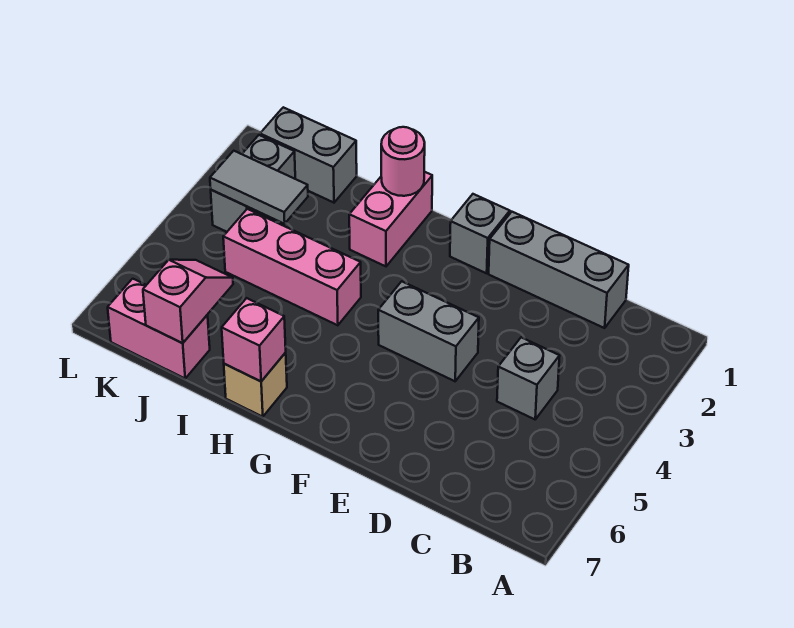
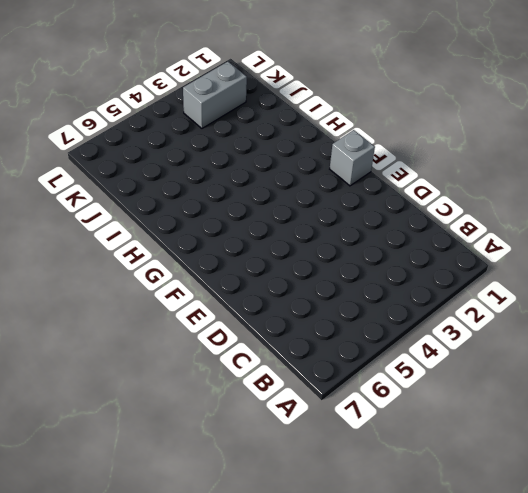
none -> grey brick C1:E1 level 1
none -> grey brick C4 level 1
none -> grey brick E4:F4 level 1

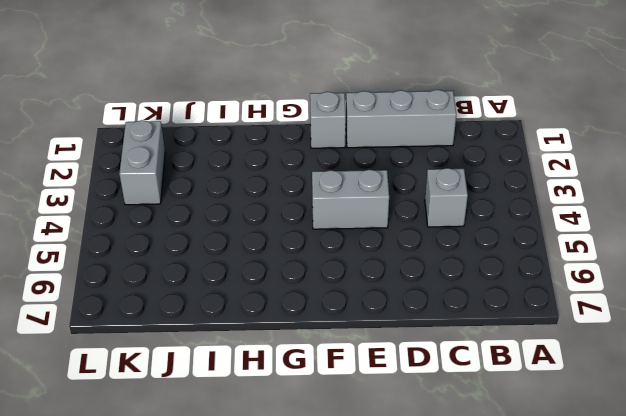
none -> pink brick H1:H2 level 1
none -> pink brick H4:J4 level 1
none -> tan brick H7 level 1

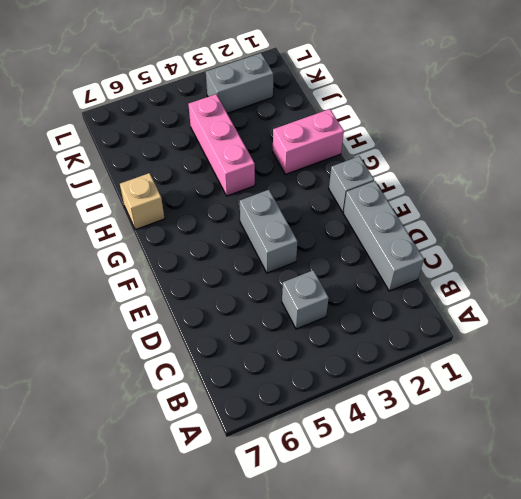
none -> grey brick J1:K1 level 1
none -> pink brick J7:K7 level 1
none -> pink round brick H1 level 2

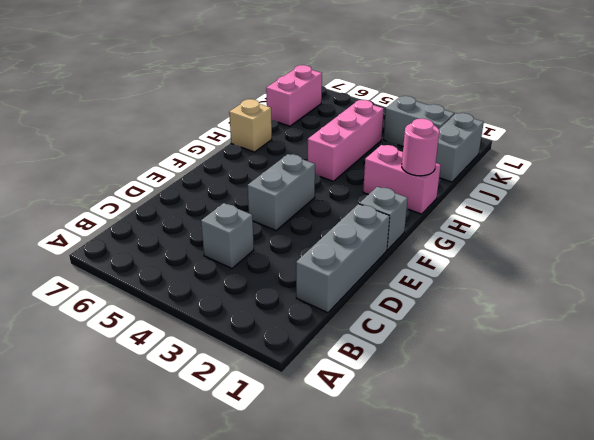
none -> pink brick H7 level 2
none -> grey tile J3:K3 level 2
none -> pink slope J6:J7 level 2 top 7

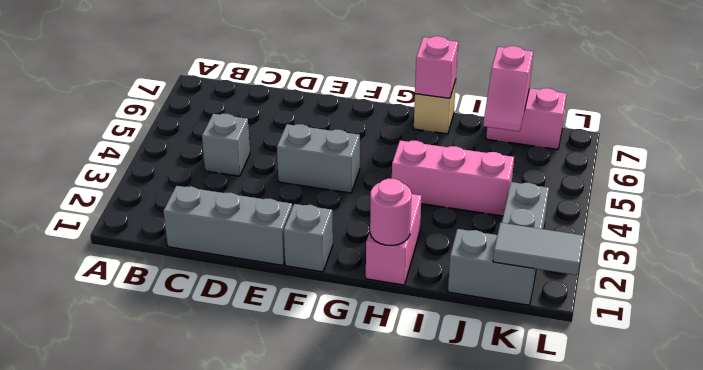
grey tile K1:L1 level 2 -> grey tile J3:K3 level 2

